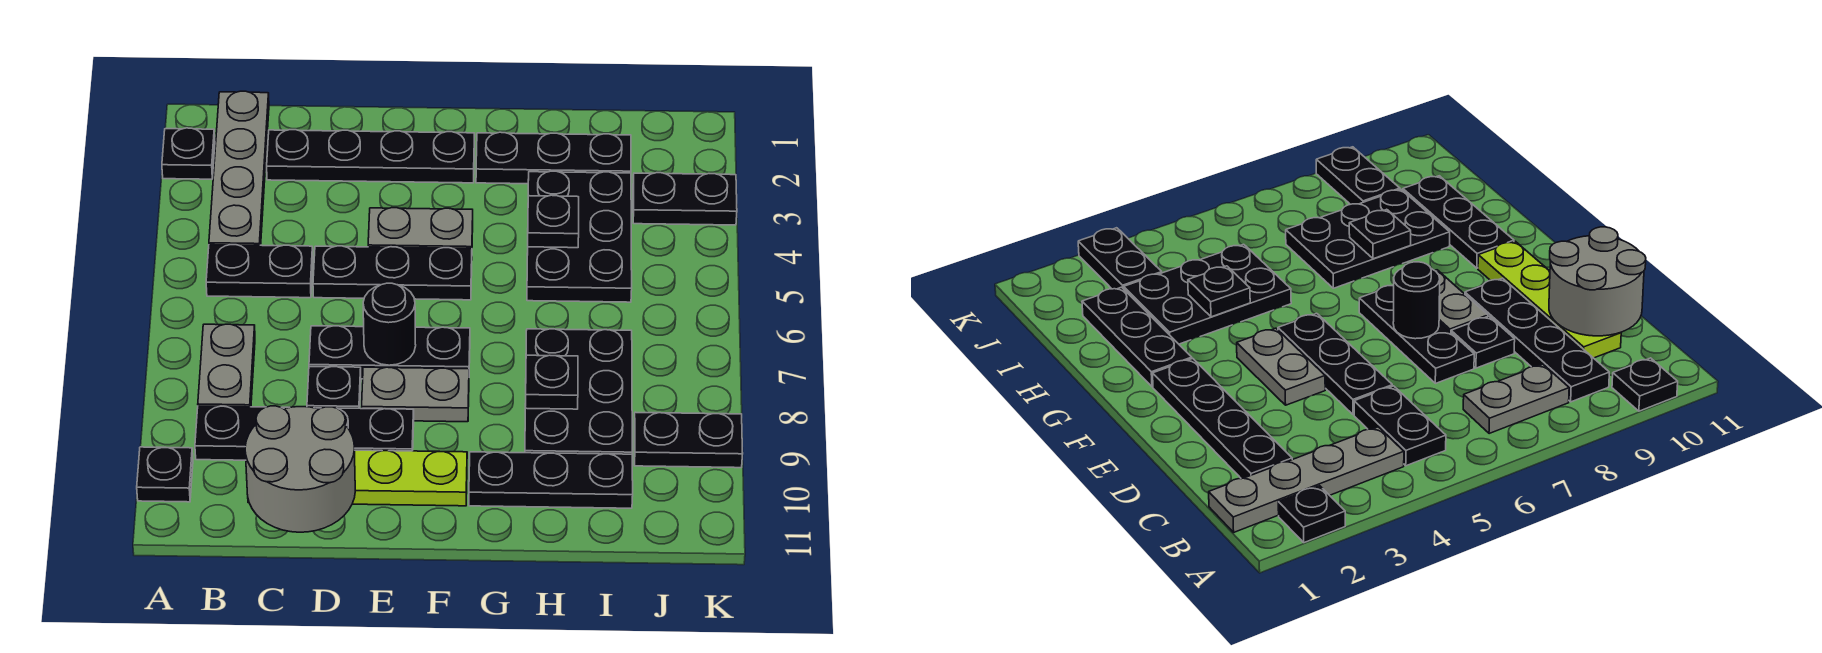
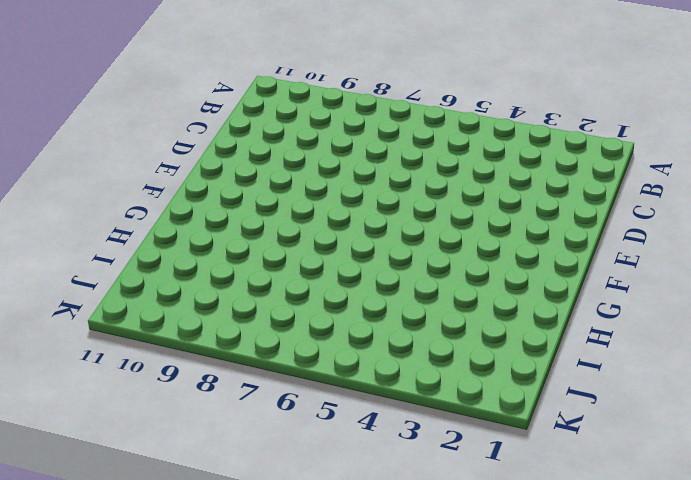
none -> black plate A2 level 1
none -> black plate A10 level 1
none -> grey plate B1:B4 level 1

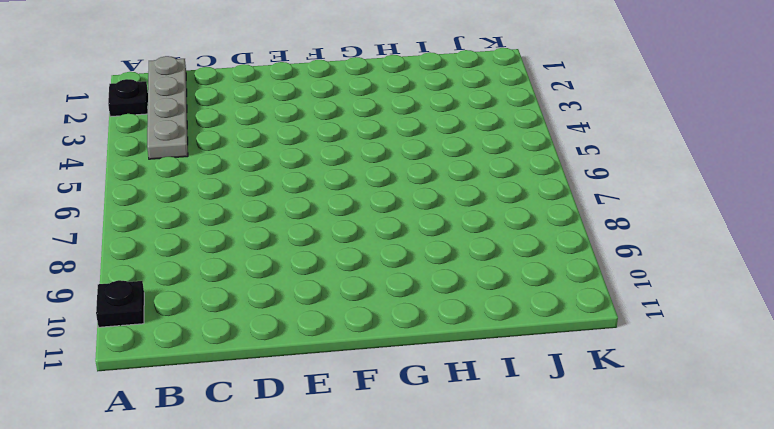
none -> black plate B5:C5 level 1
none -> grey plate B7:B8 level 1
none -> black plate B9:E9 level 1

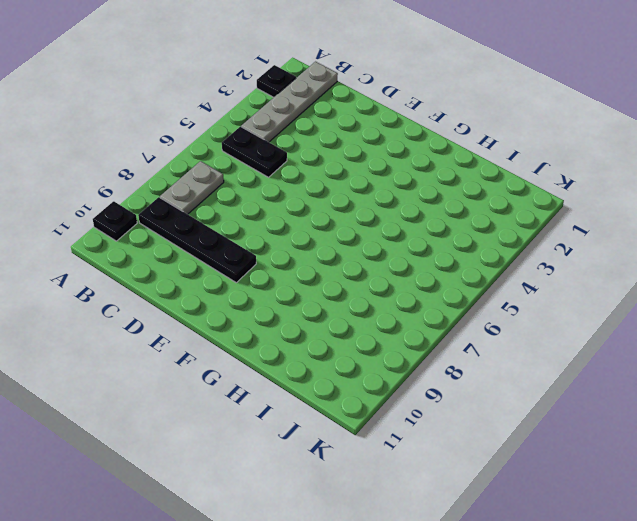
none -> black plate C2:F2 level 1
none -> lime plate C10:F10 level 1
none -> black plate D5:F5 level 1

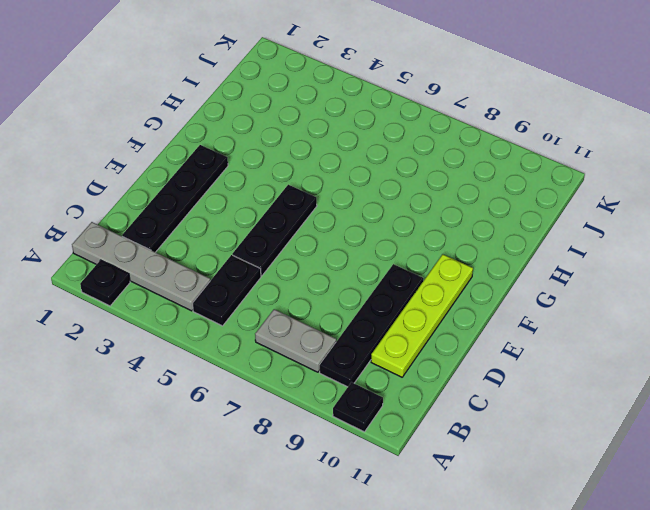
none -> black plate D7:F7 level 1
none -> black plate D8 level 1
none -> grey plate E4:F4 level 1

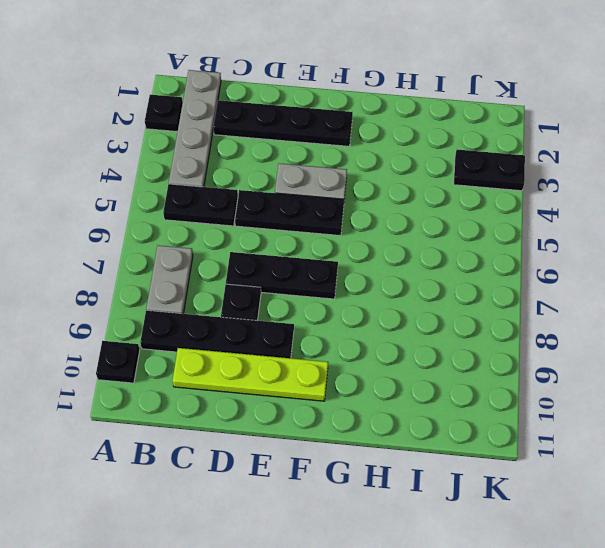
none -> grey plate E8:F8 level 1
none -> black plate G2:I2 level 1
none -> black plate G10:I10 level 1

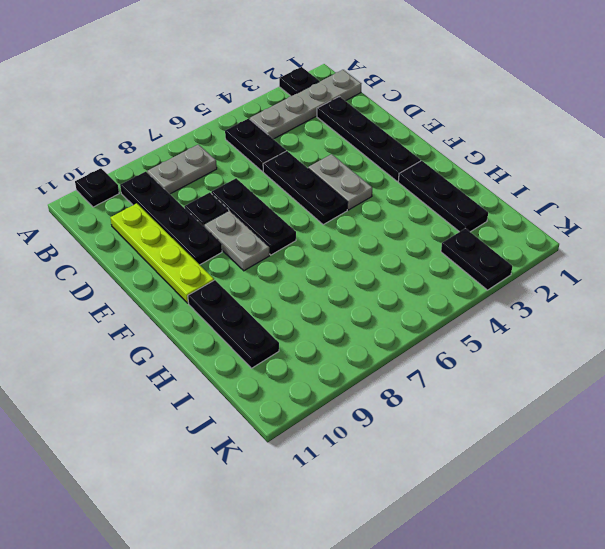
none -> black plate H3:I5 level 1
none -> black plate H7:I9 level 1
none -> black plate J9:K9 level 1

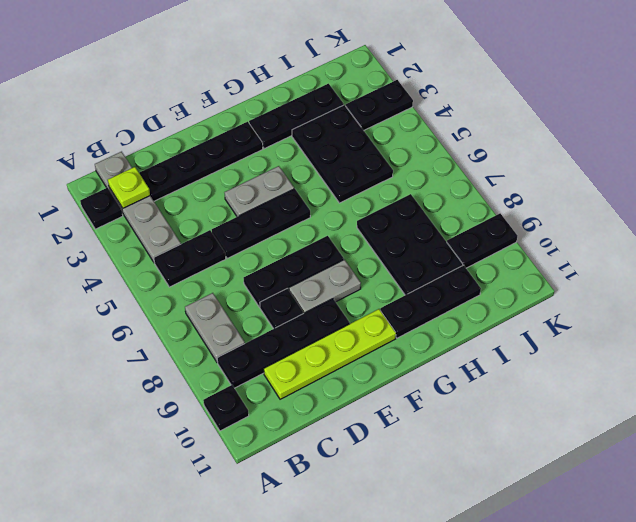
lime plate B2 level 2 -> none
none -> grey round brick C10:D11 level 2
none -> black round brick E7 level 2
none -> black plate H4 level 2

